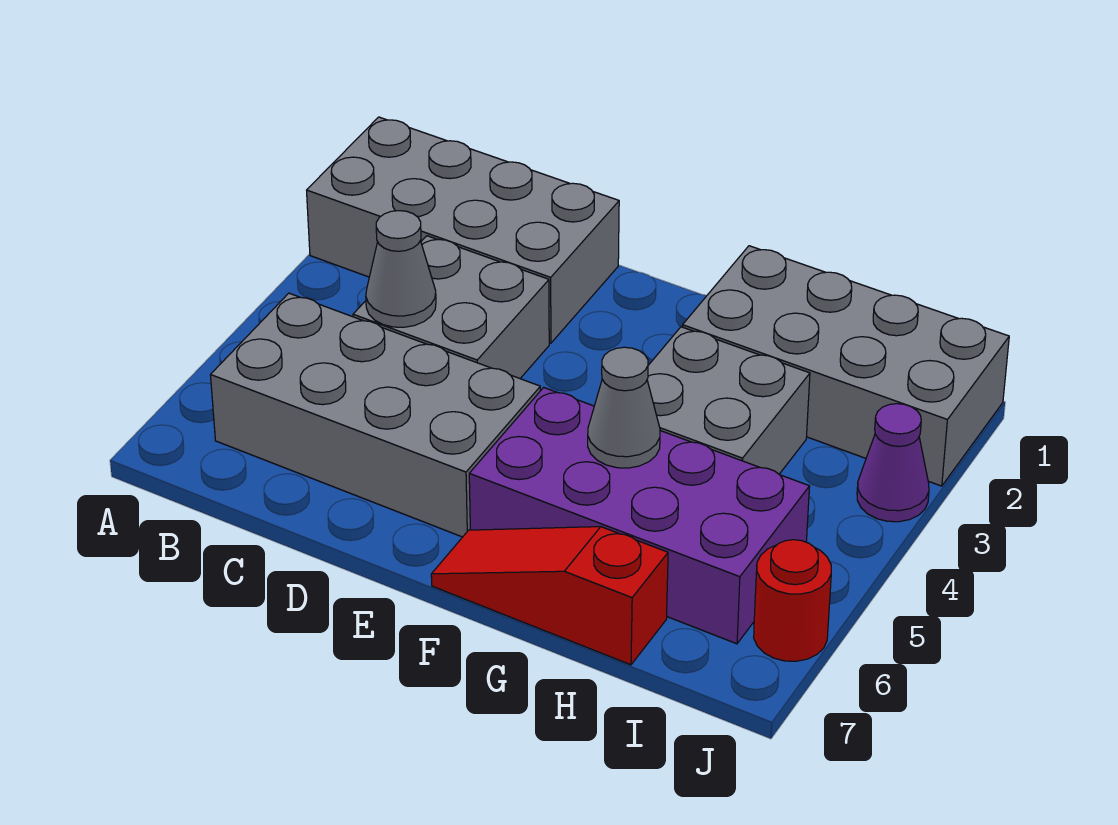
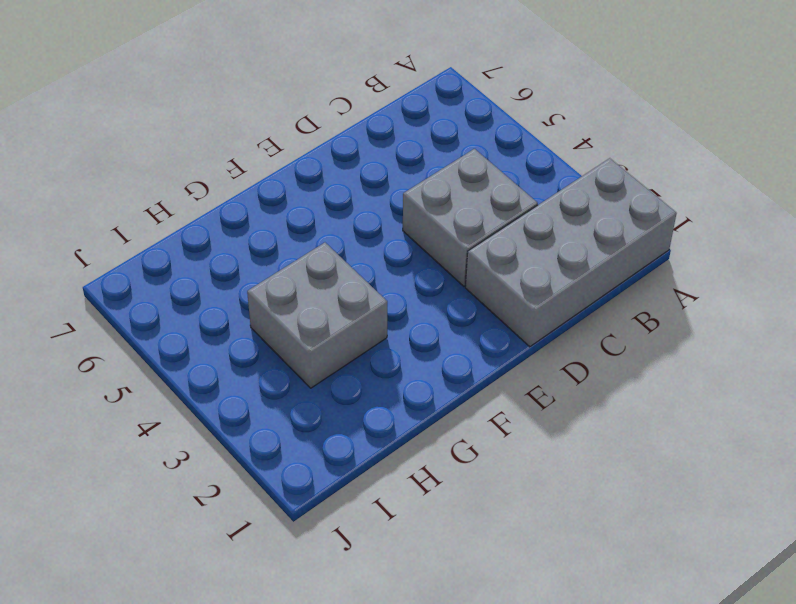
none -> grey brick B5:E6 level 1
none -> purple brick F5:I6 level 1

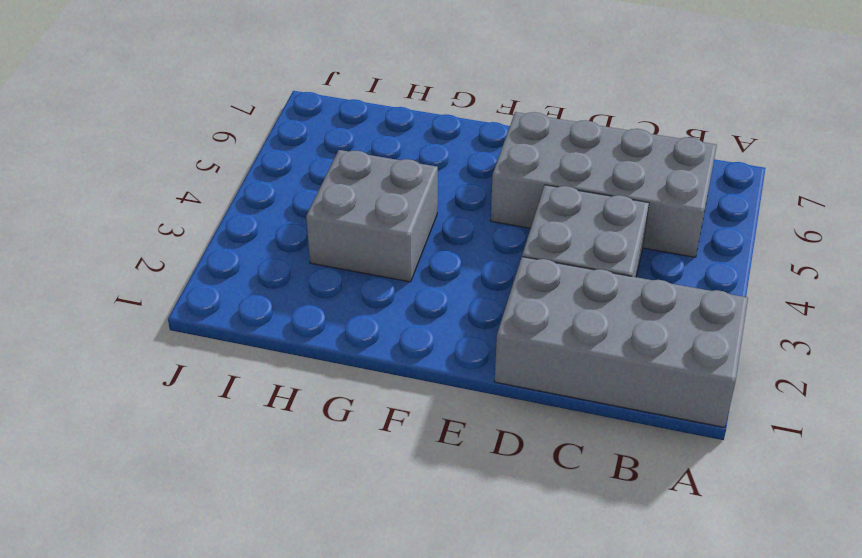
none -> purple brick F5:I6 level 1
none -> red slope F7:H7 level 1 top H

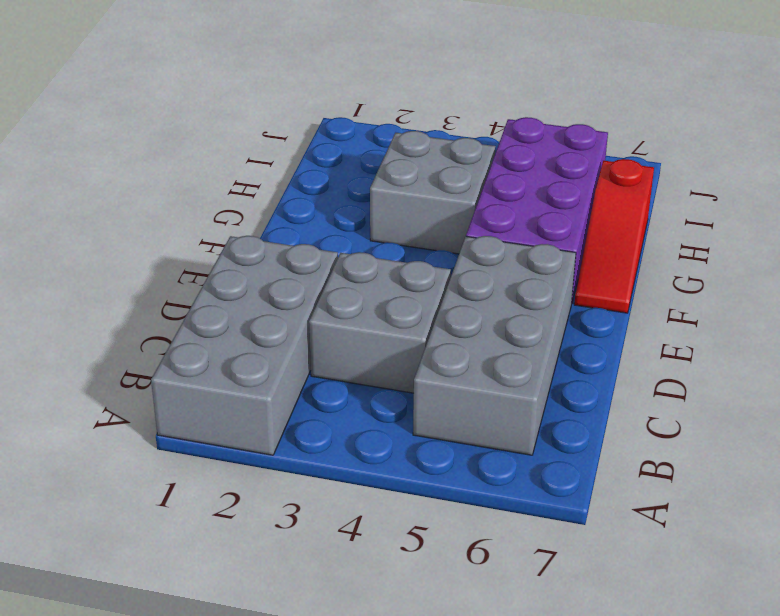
none -> grey brick G1:J2 level 1
none -> purple cone J3 level 1

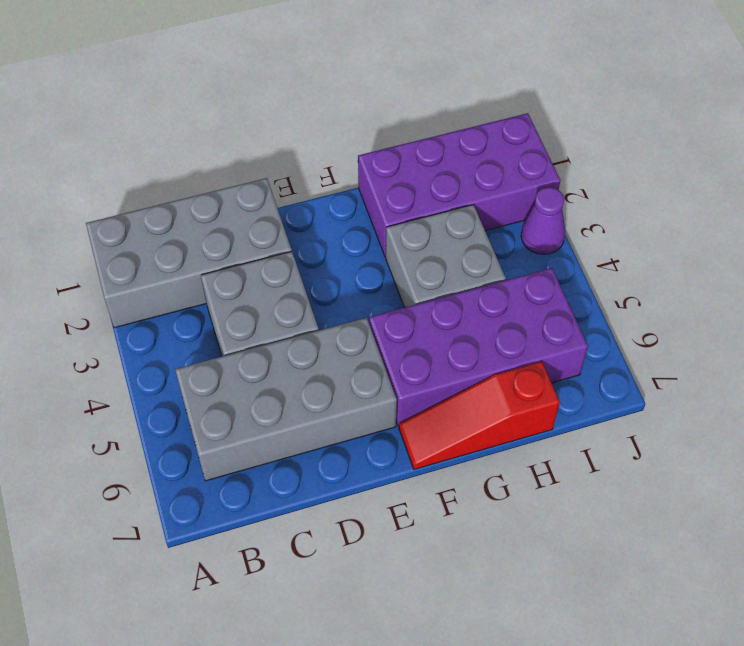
purple brick G1:J2 level 1 -> grey brick G1:J2 level 1
none -> red round brick J6 level 1
none -> grey cone C4 level 2

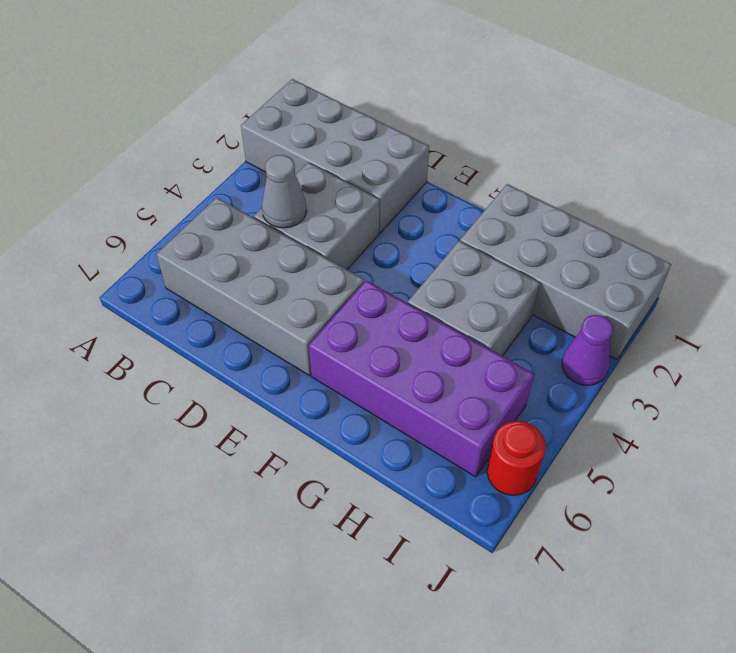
none -> red slope F7:H7 level 1 top H
none -> grey cone G5 level 2

